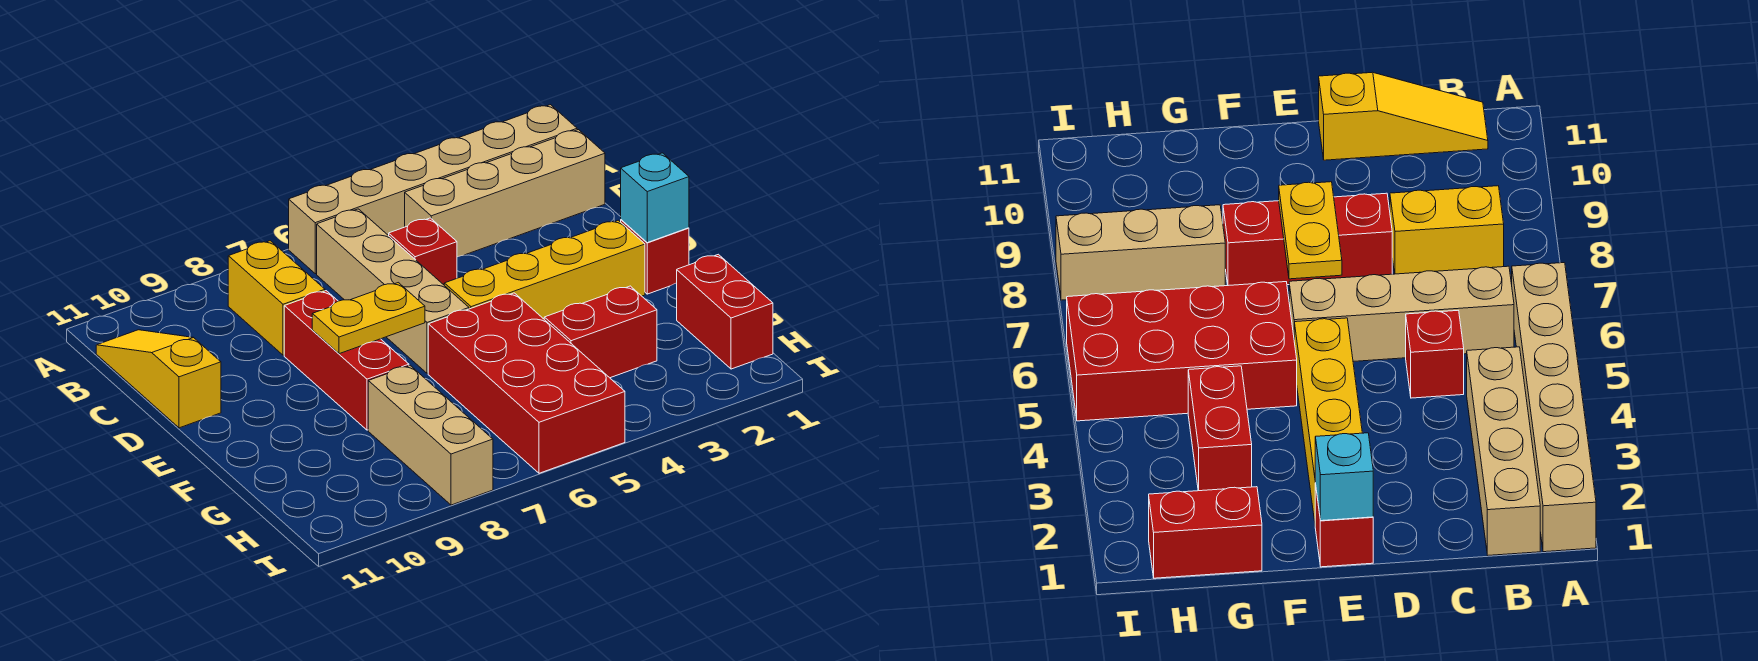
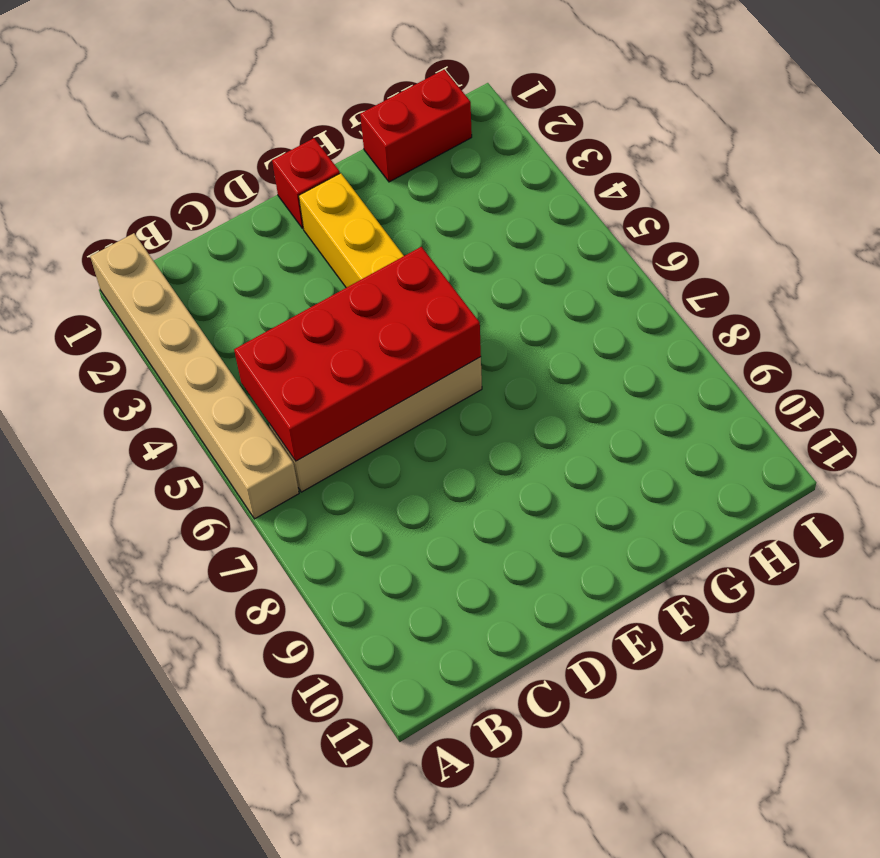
red brick B5:E6 level 2 -> red brick F5:I6 level 1
none -> tan brick B1:B4 level 1
none -> yellow brick B8:C8 level 1
none -> yellow slope B11:D11 level 1 top D

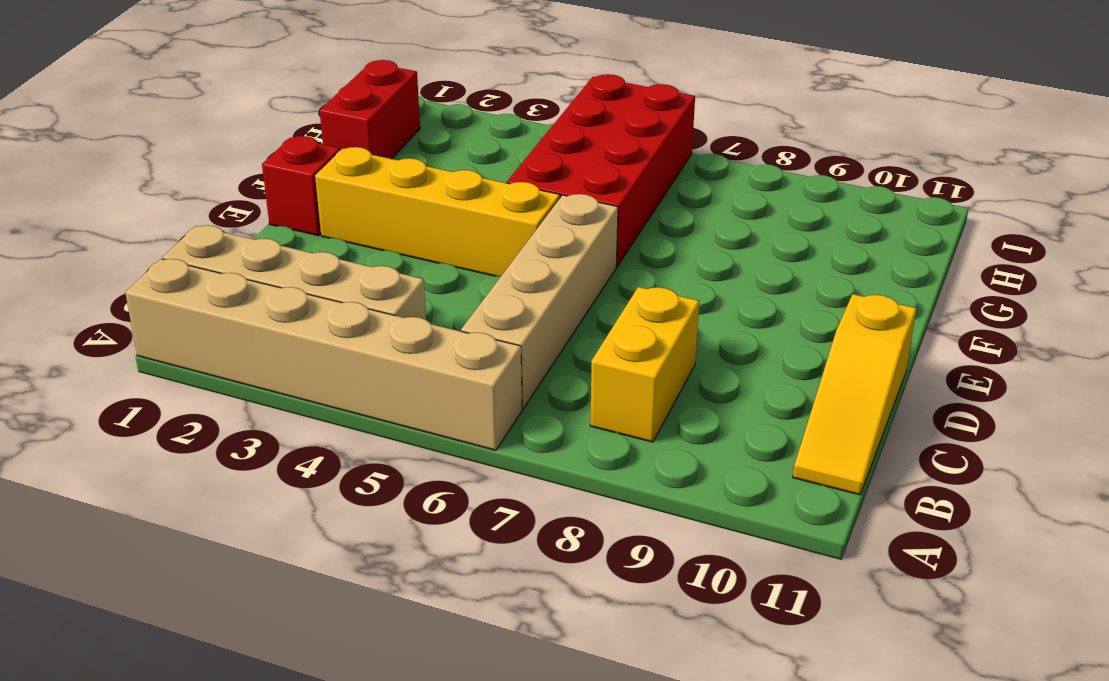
none -> red brick C5 level 1
none -> red brick D8:F8 level 1
none -> red brick G3:G4 level 1

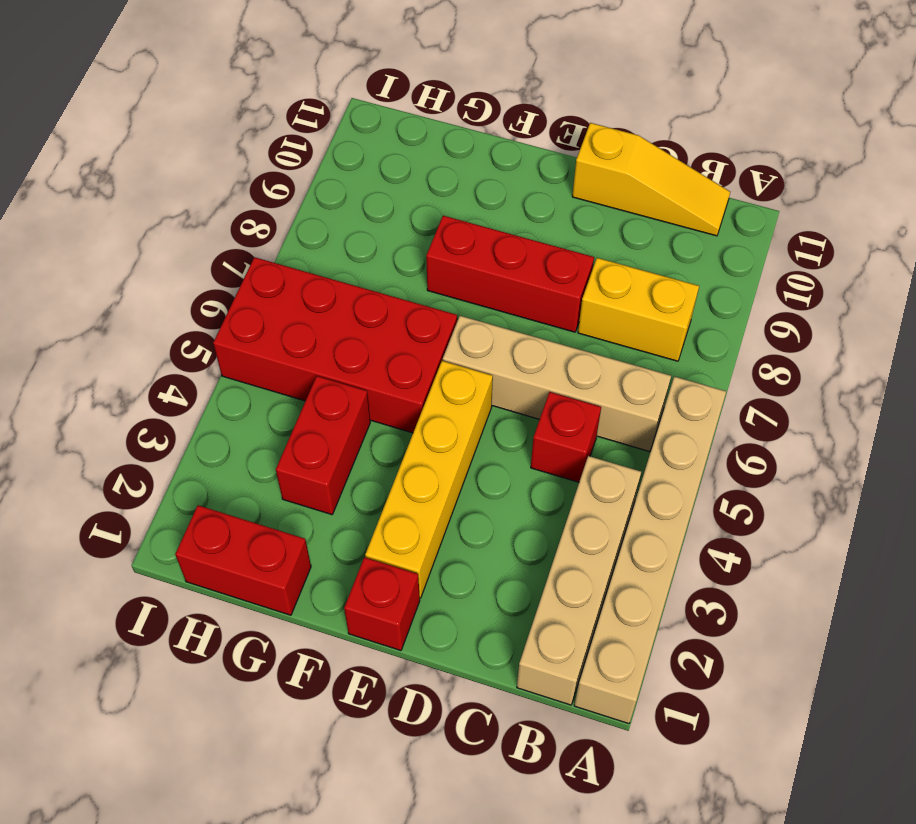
none -> tan brick G8:I8 level 1
none -> cyan brick E1 level 2
none -> yellow plate E7:E8 level 2

